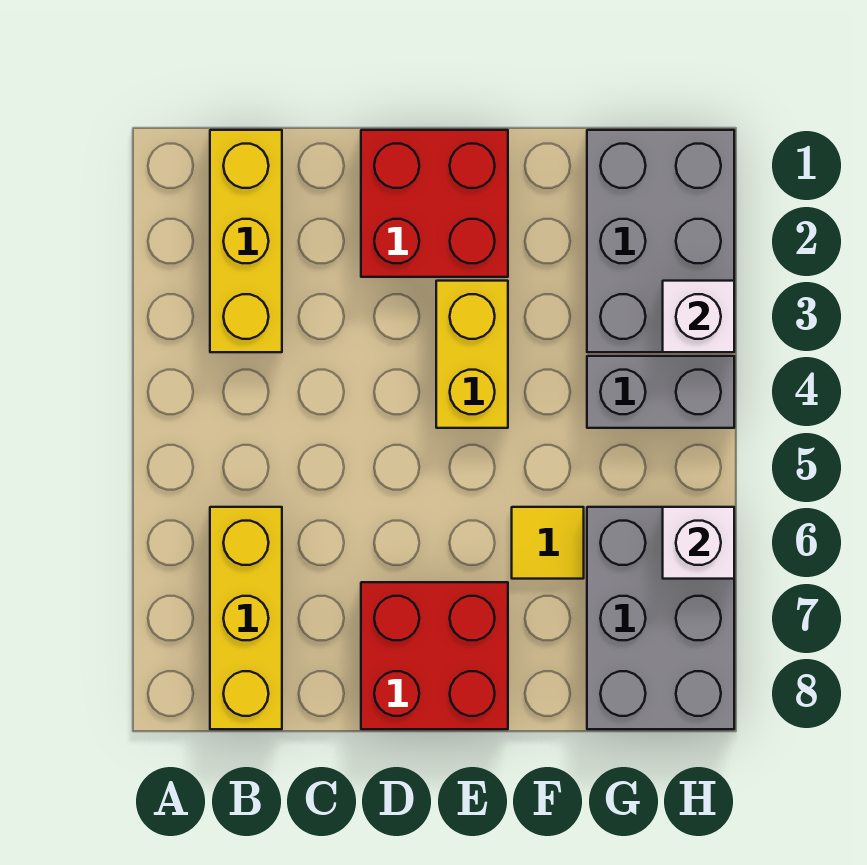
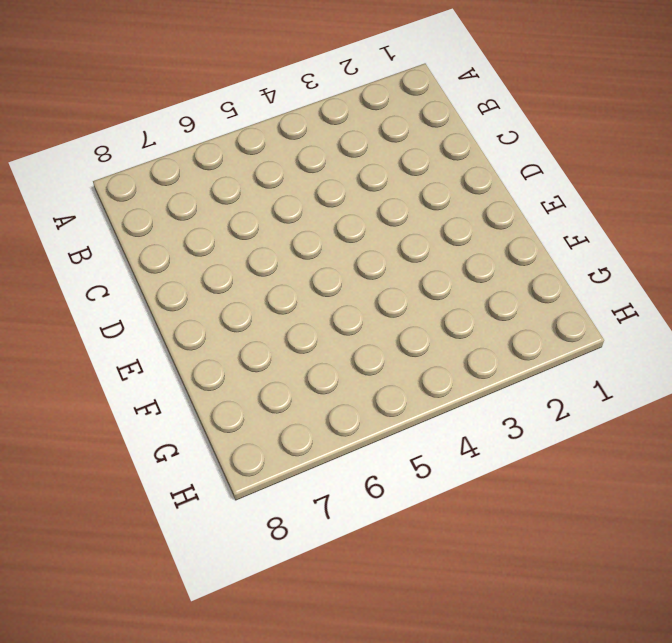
none -> yellow brick B1:B3 level 1
none -> yellow brick B6:B8 level 1

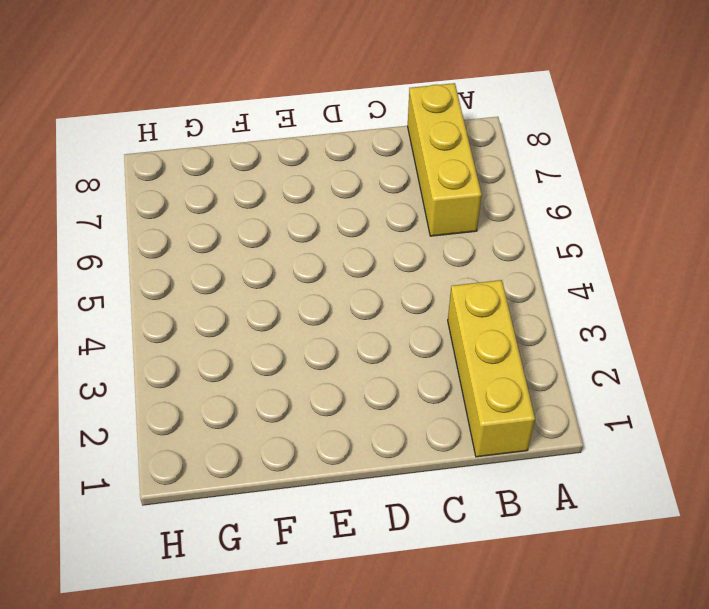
none -> red brick D1:E2 level 1
none -> red brick D7:E8 level 1

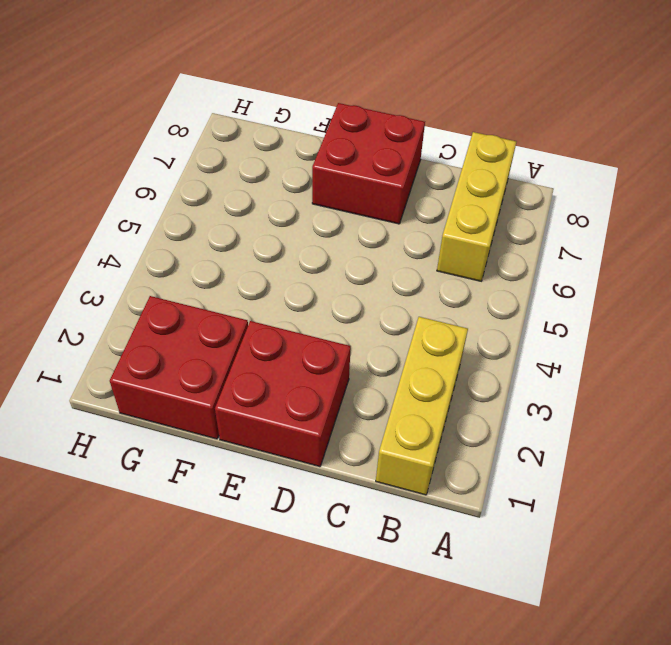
red brick F1:G2 level 1 -> grey brick G1:H3 level 1
none -> yellow brick E3:E4 level 1
none -> yellow tile F6 level 1

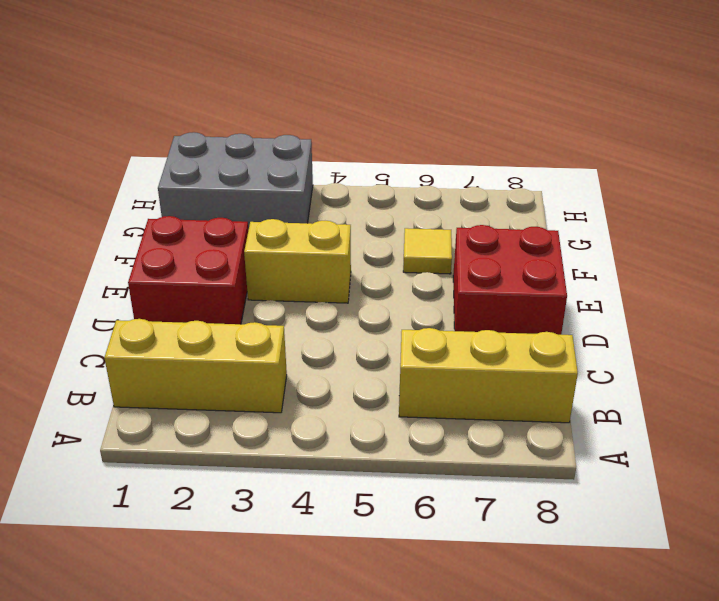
none -> grey brick G4:H4 level 1
none -> grey brick G6:H8 level 1

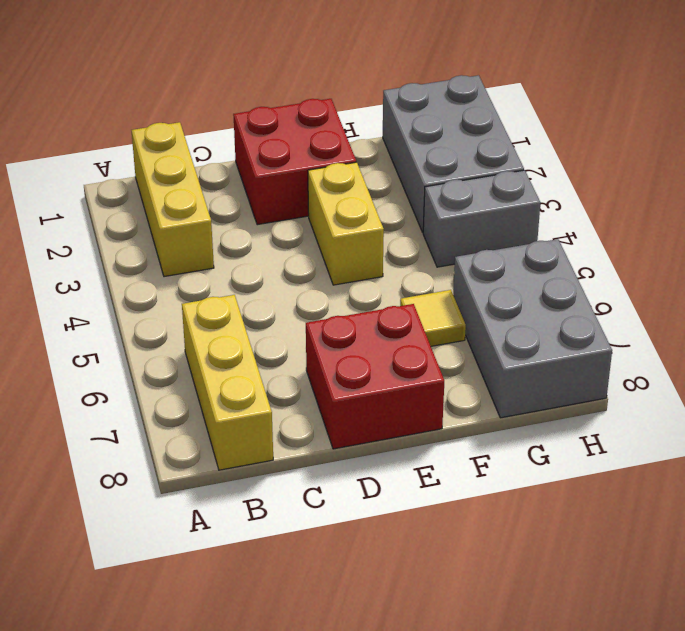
none -> white brick H3 level 2
none -> white brick H6 level 2

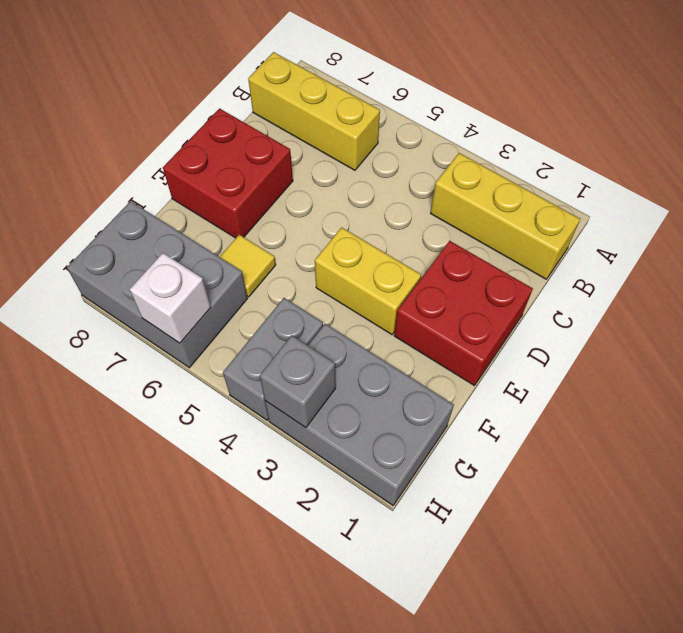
grey brick H3 level 2 -> white brick H3 level 2

